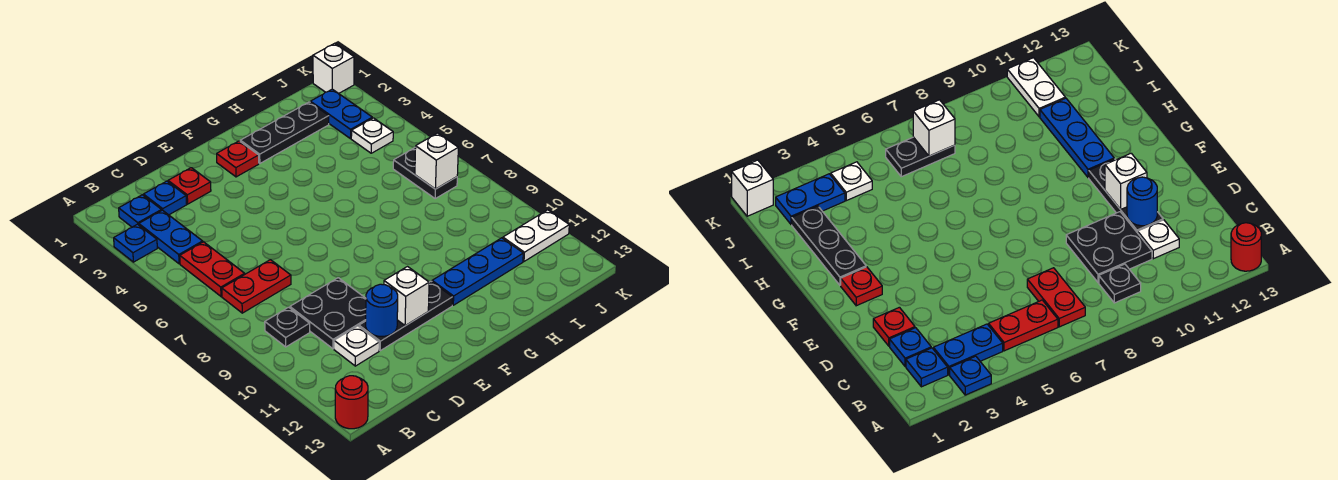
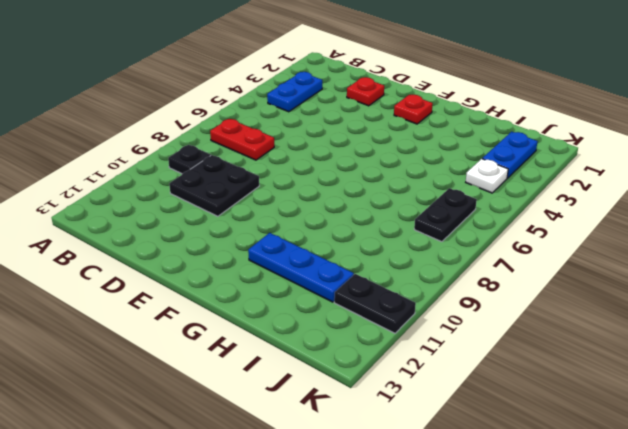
black plate J11:K11 level 1 -> white plate J11:K11 level 1
none -> blue plate A3 level 1
none -> red round brick A13 level 1
none -> blue plate B2 level 1

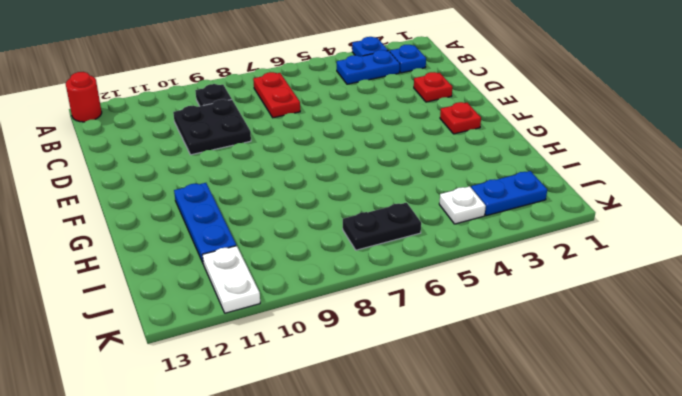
none -> red plate B5:B6 level 1
none -> blue plate C2 level 1
none -> white plate C11 level 1

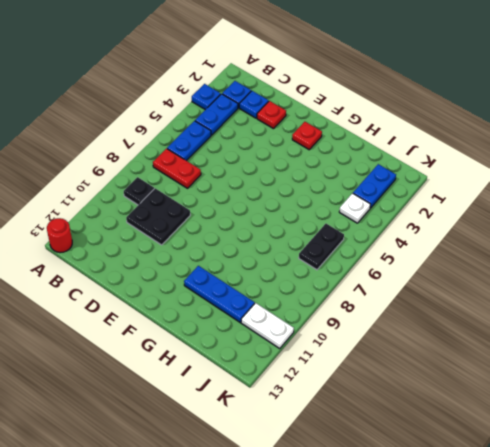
blue plate B5:B6 level 1 -> red plate B5:B6 level 1
none -> white plate C11 level 1
none -> black plate D11:F11 level 1
none -> black plate G2:I2 level 1

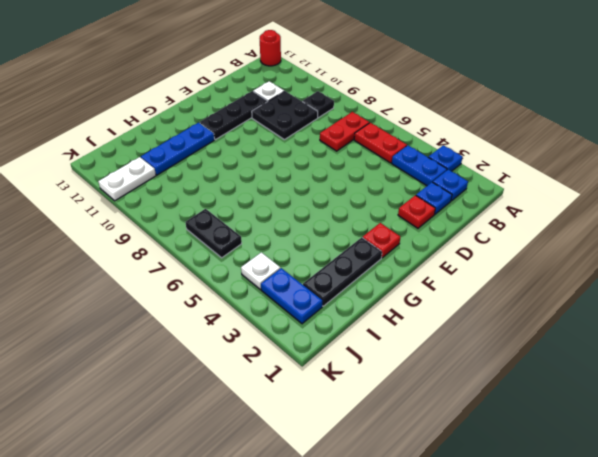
none -> white brick K1 level 1
none -> blue round brick D11 level 2
none -> white brick E11 level 2

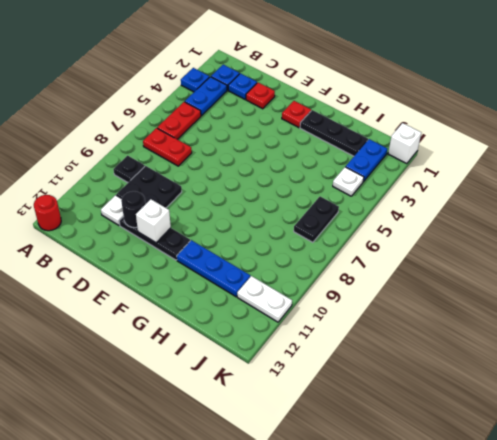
black round brick D11 level 2 -> blue round brick D11 level 2
none -> white brick J7 level 2

